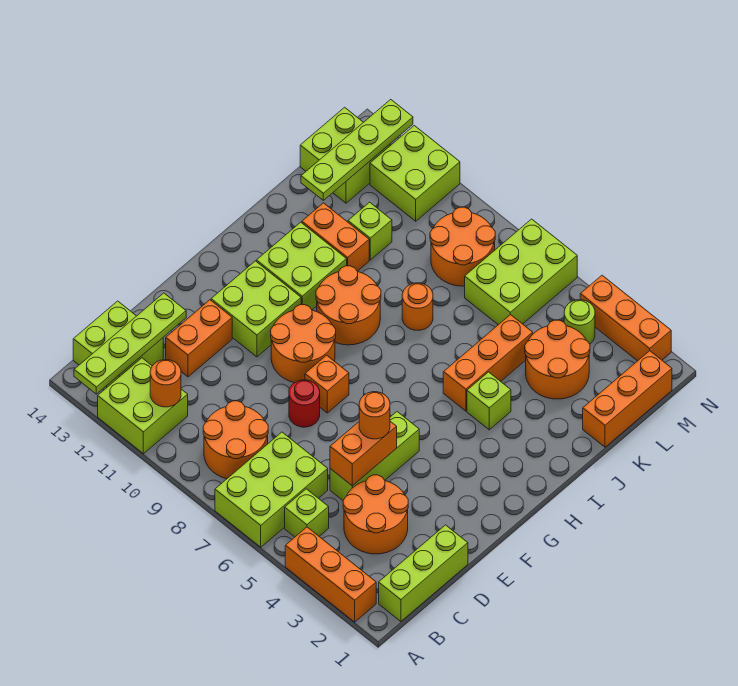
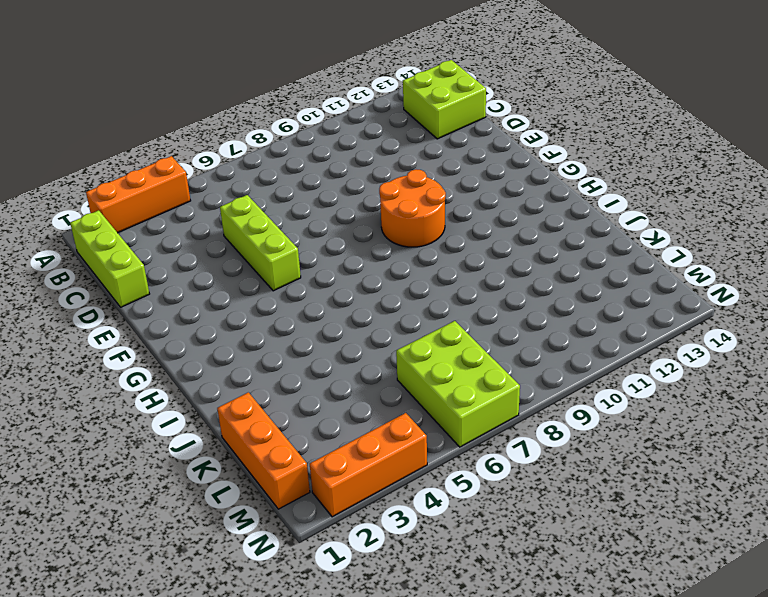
none -> lime brick A6:C7 level 1
none -> lime brick A11:B12 level 1
none -> lime brick B5 level 1
none -> orange round brick B8:C9 level 1

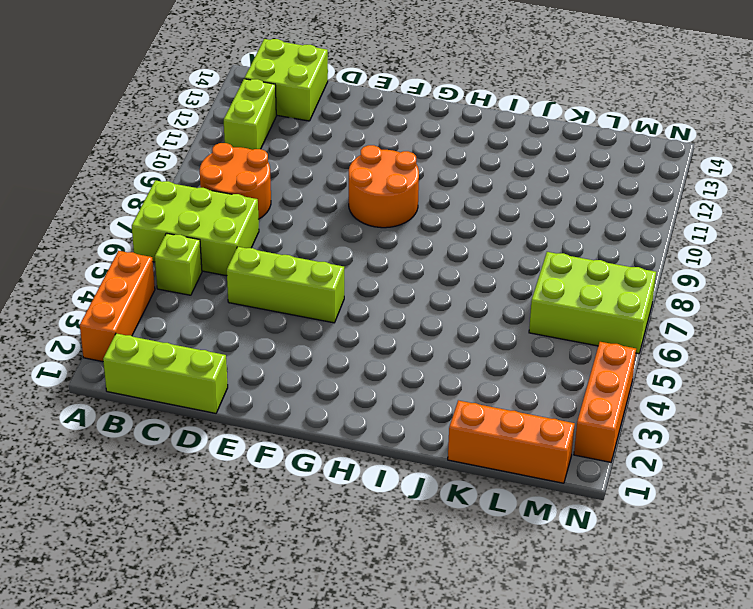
lime brick B11:B12 level 1 -> lime brick A11:B12 level 1
none -> orange round brick C3:D4 level 1
none -> orange brick D12:E12 level 1
none -> red round brick E8 level 1
none -> orange brick F8 level 1

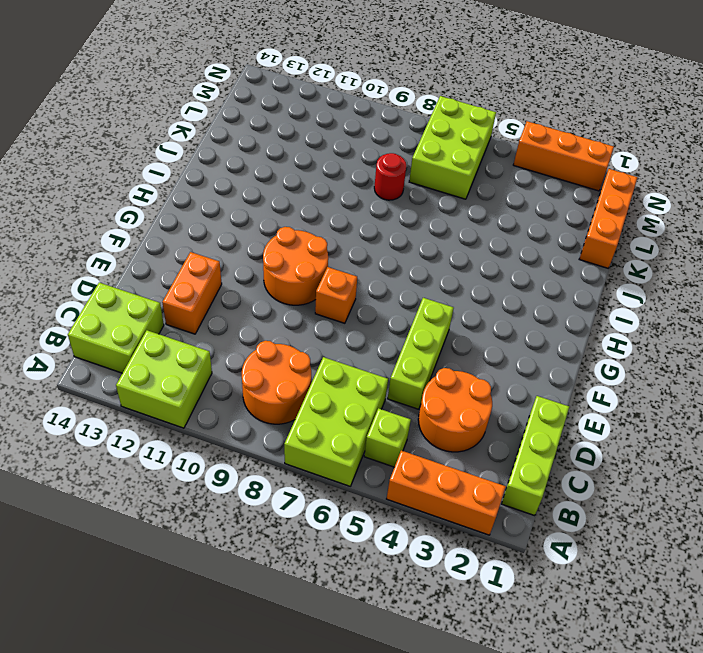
red round brick K8 level 1 -> red round brick E8 level 1
none -> lime brick F11:G12 level 1
none -> orange round brick H9:I10 level 1
none -> lime brick H11:I12 level 1
none -> lime brick I4 level 1

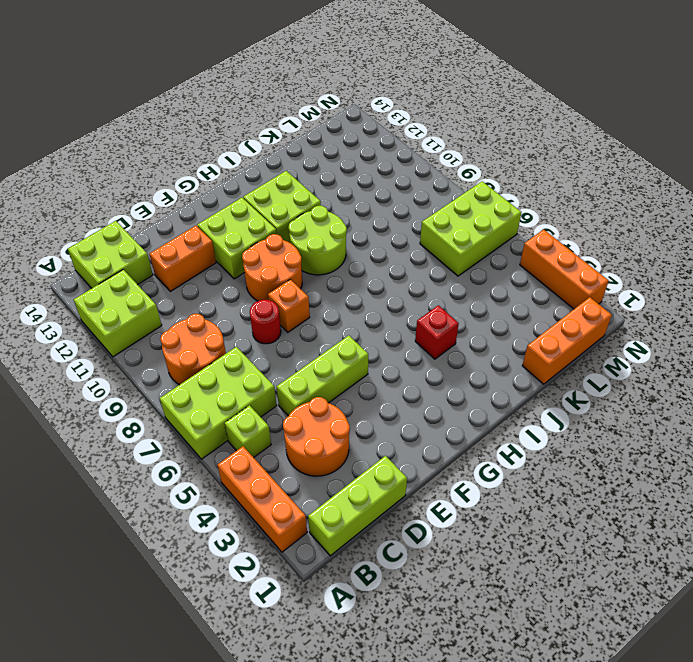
lime round brick H9:I10 level 1 -> orange round brick H9:I10 level 1
red brick I4 level 1 -> lime brick I4 level 1
none -> orange brick I5:K5 level 1
none -> orange round brick J8 level 1
none -> orange brick J11:J12 level 1
none -> orange round brick K3:L4 level 1

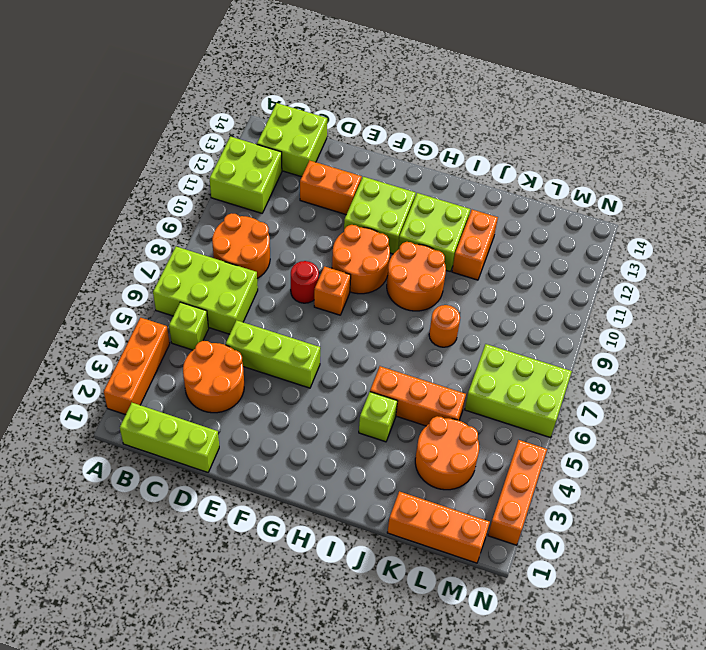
none -> lime brick K11 level 1
none -> orange round brick L8:M9 level 1
none -> lime brick L13:M14 level 1
none -> lime round brick M4 level 1

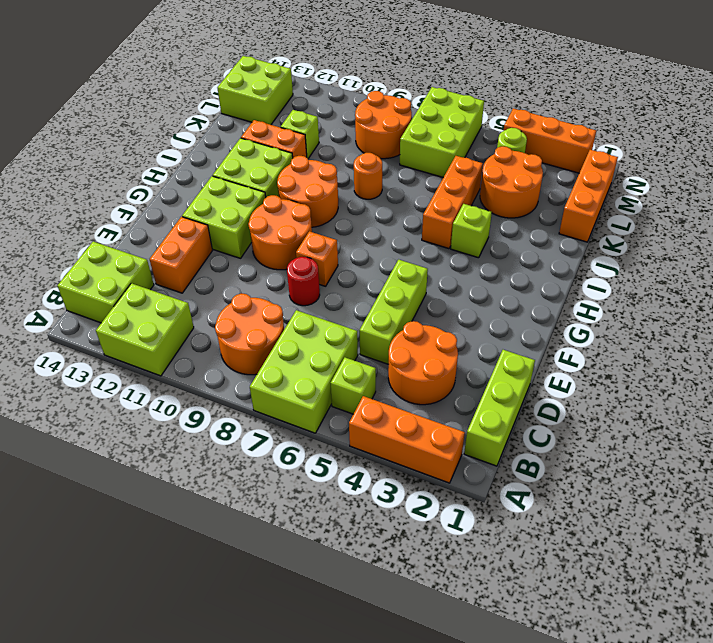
none -> lime brick M11:N12 level 1
none -> lime plate A13:D13 level 2
none -> orange round brick B11 level 2
none -> orange brick D5:E5 level 2

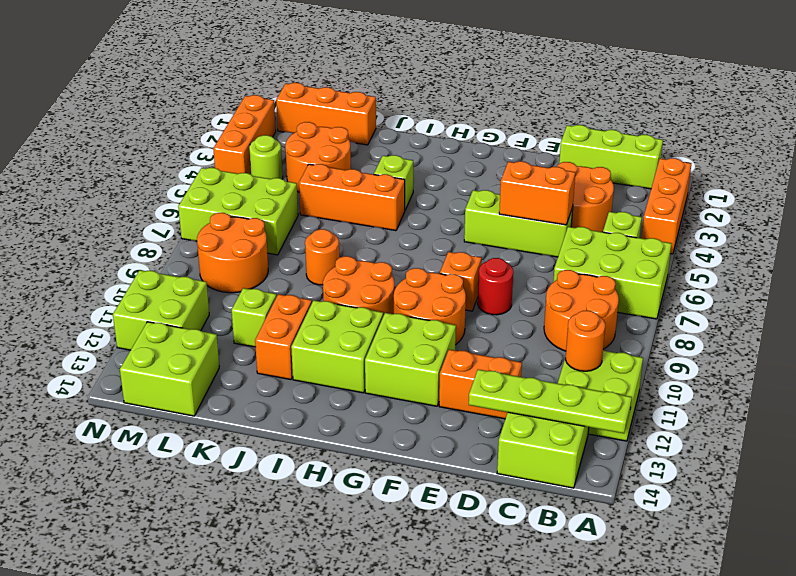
none -> lime plate K13:N13 level 2
none -> orange round brick E5 level 3

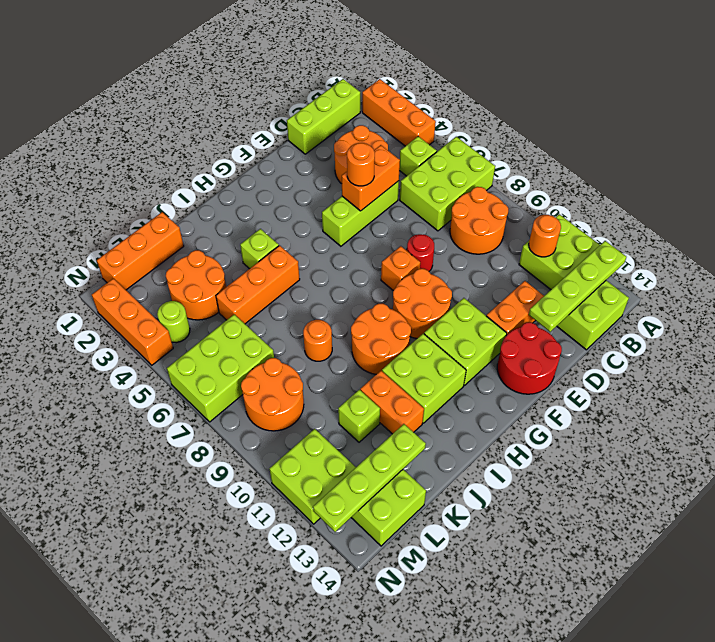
red round brick E13:F14 level 1 -> none

